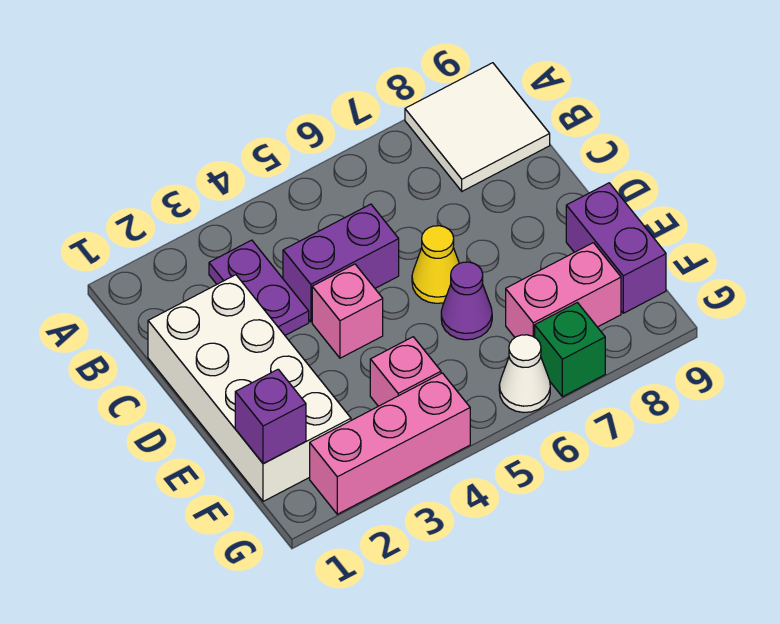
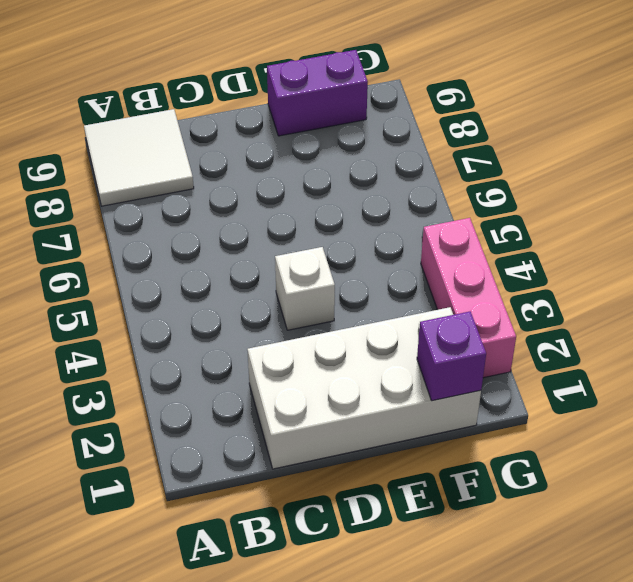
white brick D4 level 1 -> pink brick D4 level 1
none -> purple plate B3:C3 level 1
none -> purple brick C4:C5 level 1
none -> yellow cone D6 level 1

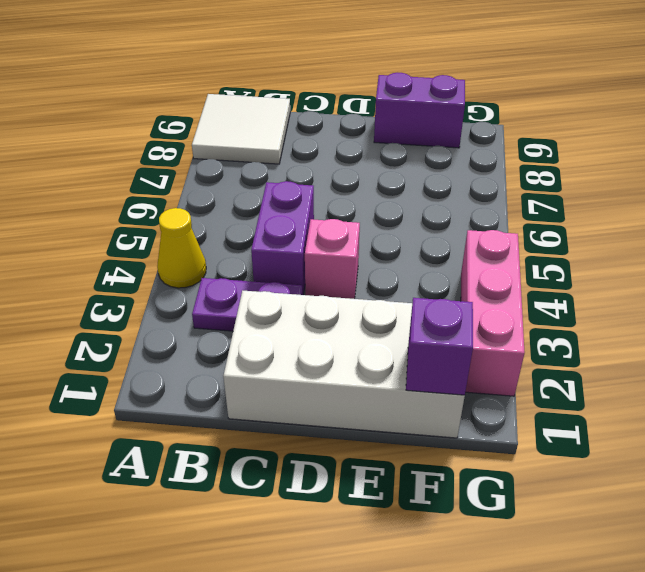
yellow cone A4 level 1 -> yellow cone D6 level 1
none -> purple cone E6 level 1
none -> pink brick F4 level 1
none -> pink brick F7:F8 level 1

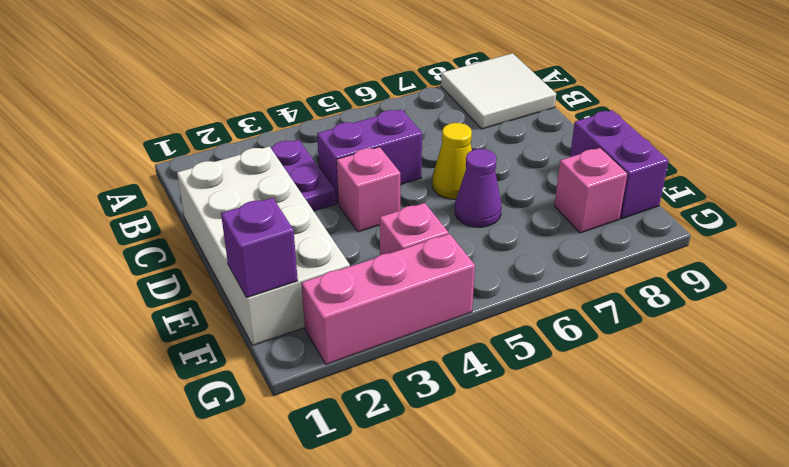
pink brick F8 level 1 -> pink brick F7:F8 level 1
none -> white cone G6 level 1
none -> green brick G7 level 1

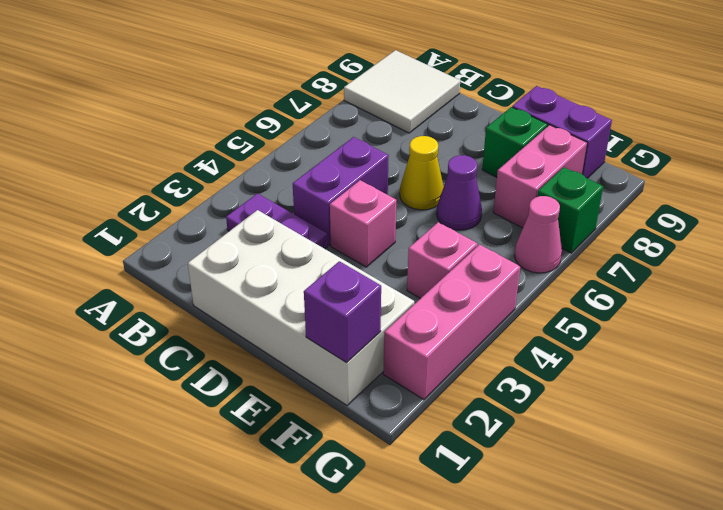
green brick E8 level 1 -> none
pink cone G6 level 1 -> white cone G6 level 1

